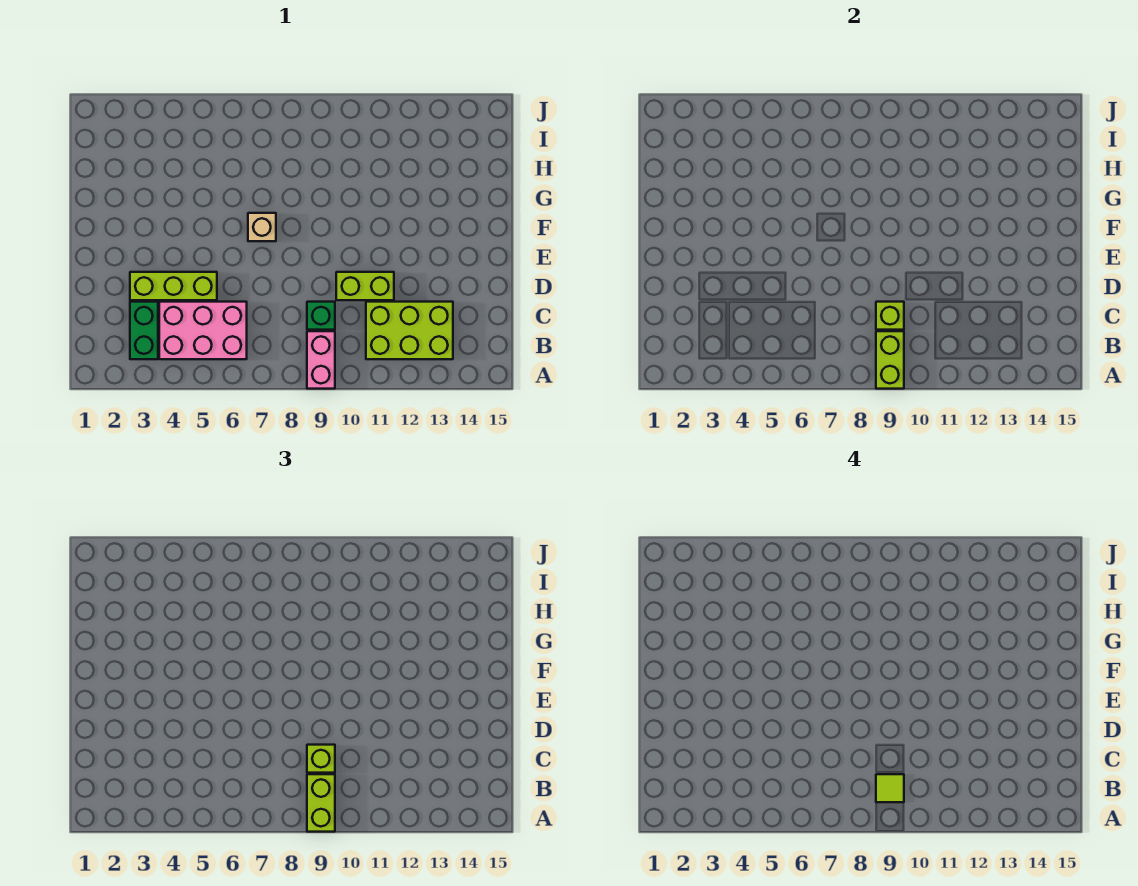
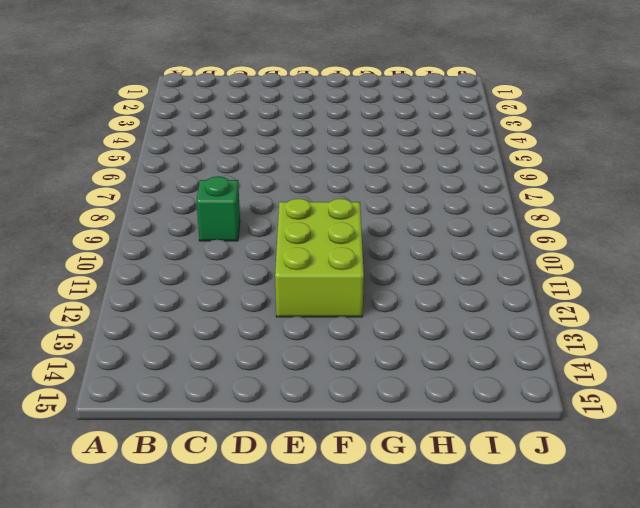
lime brick E10:F12 level 1 -> lime brick B11:C13 level 1
none -> pink brick A9:B9 level 1
none -> green brick B3:C3 level 1
none -> pink brick B4:C6 level 1

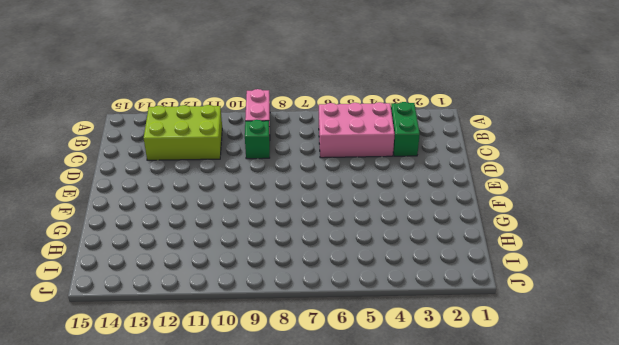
none -> lime brick D3:D5 level 1
none -> lime brick D10:D11 level 1
none -> tan brick F7 level 1

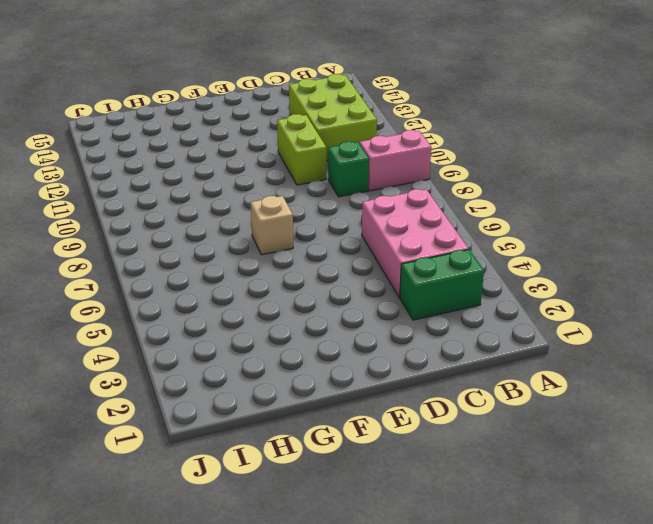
none -> lime brick D3:D5 level 1
none -> lime brick A9:B9 level 2
none -> lime brick C9 level 2

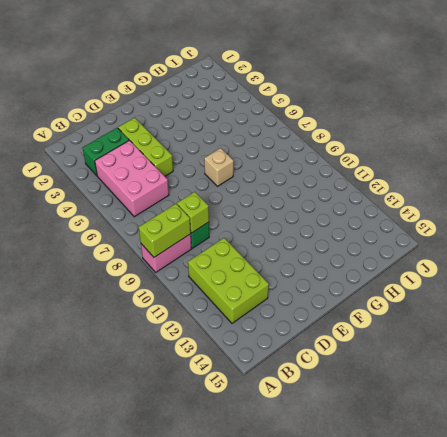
none -> lime brick D10:D11 level 1
none -> lime brick A9:B9 level 3
none -> lime brick C9 level 3

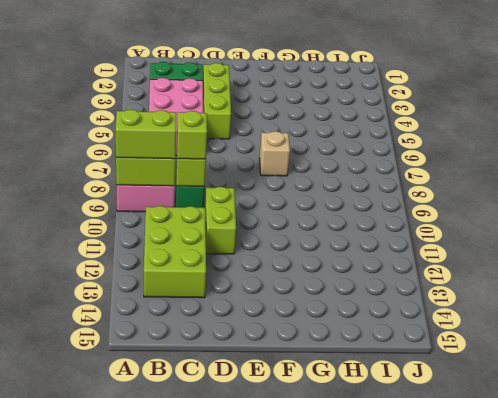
none -> lime tile B9 level 4

